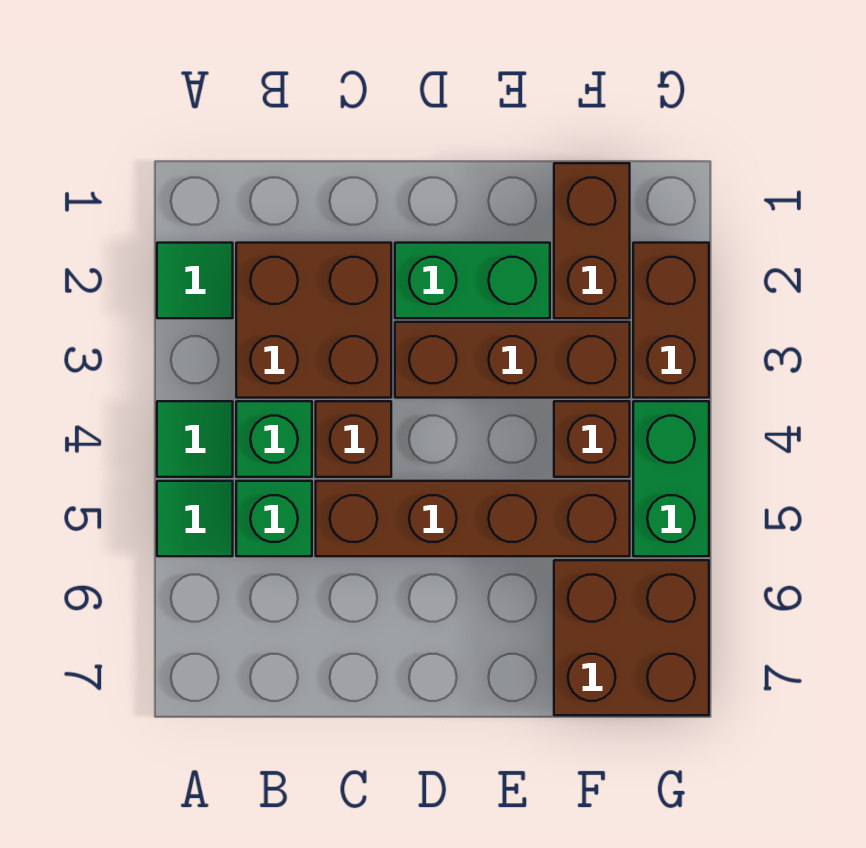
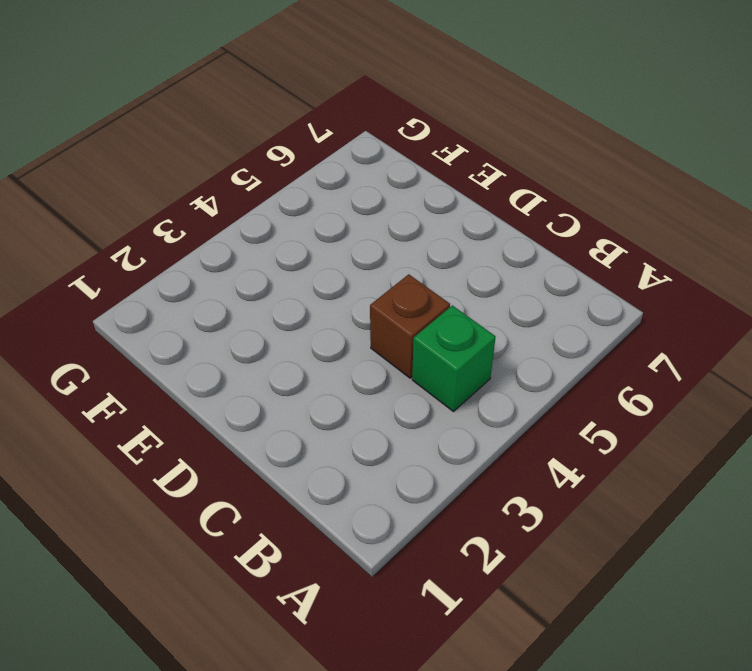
none -> green tile A2 level 1
none -> green tile A4 level 1
none -> green tile A5 level 1

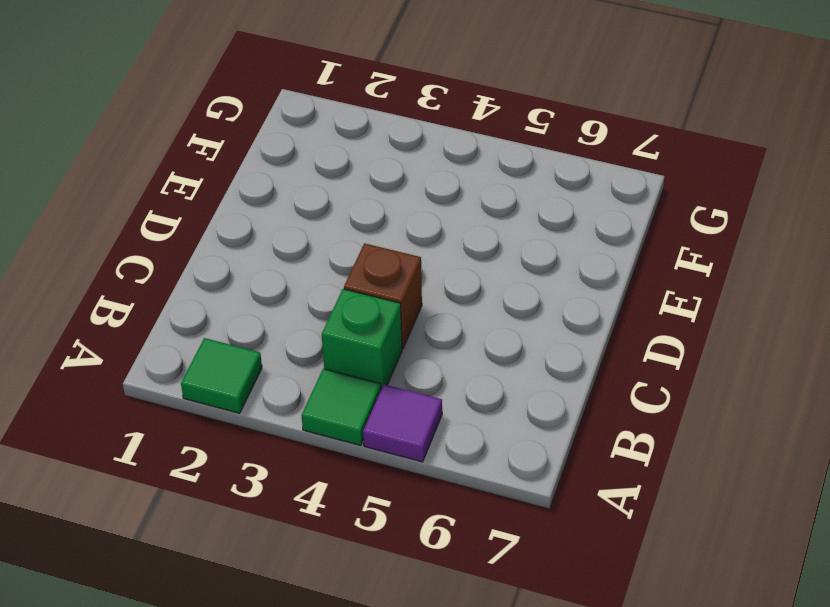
purple tile A5 level 1 -> green tile A5 level 1
none -> brown brick B2:C3 level 1
none -> green brick B5 level 1
none -> brown brick C5:F5 level 1

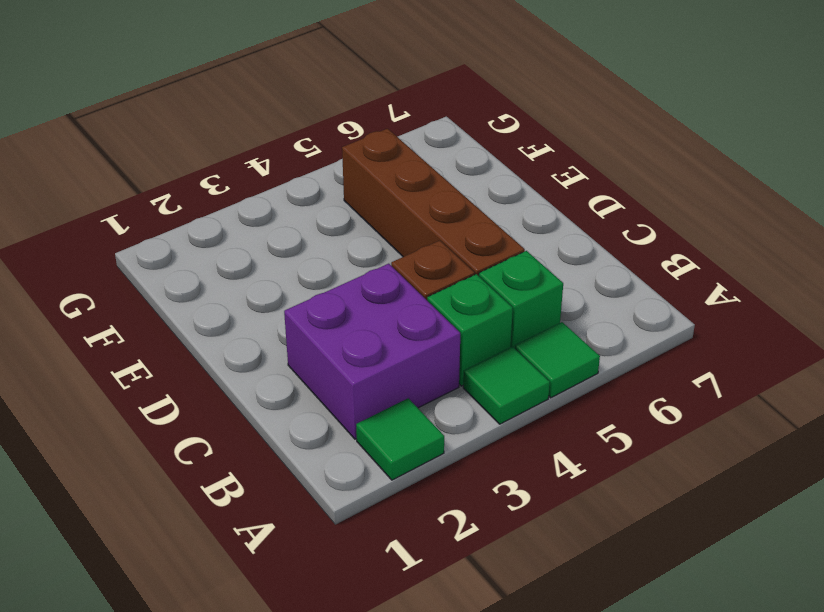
purple brick B2:C3 level 1 -> brown brick B2:C3 level 1
none -> green brick D2:E2 level 1
none -> brown brick D3:F3 level 1
none -> brown brick F1:F2 level 1

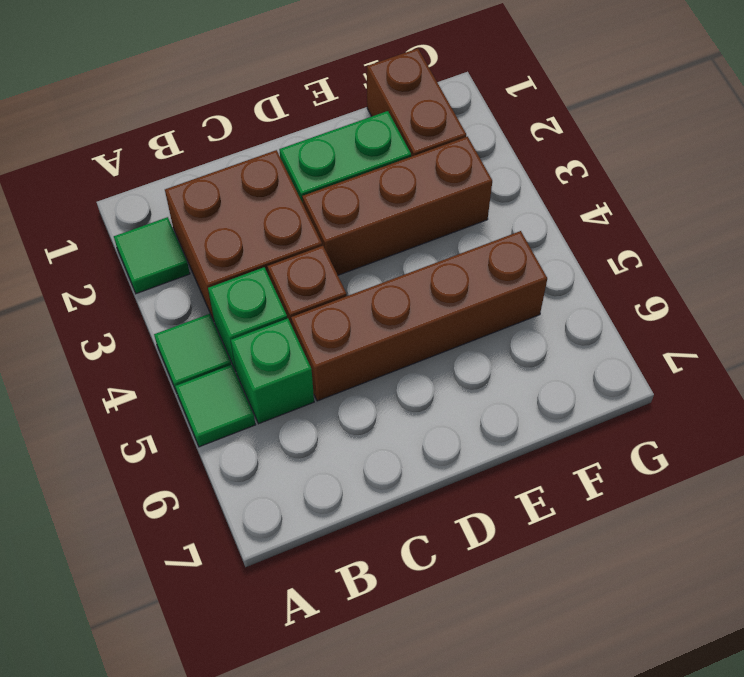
none -> brown brick F4 level 1
none -> brown brick F6:G7 level 1
none -> brown brick G2:G3 level 1

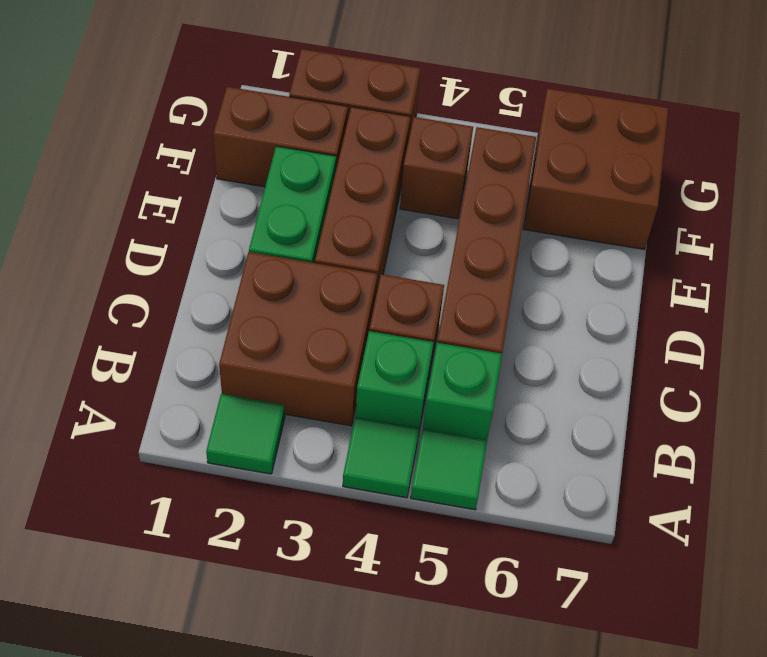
none -> green brick G4:G5 level 1

